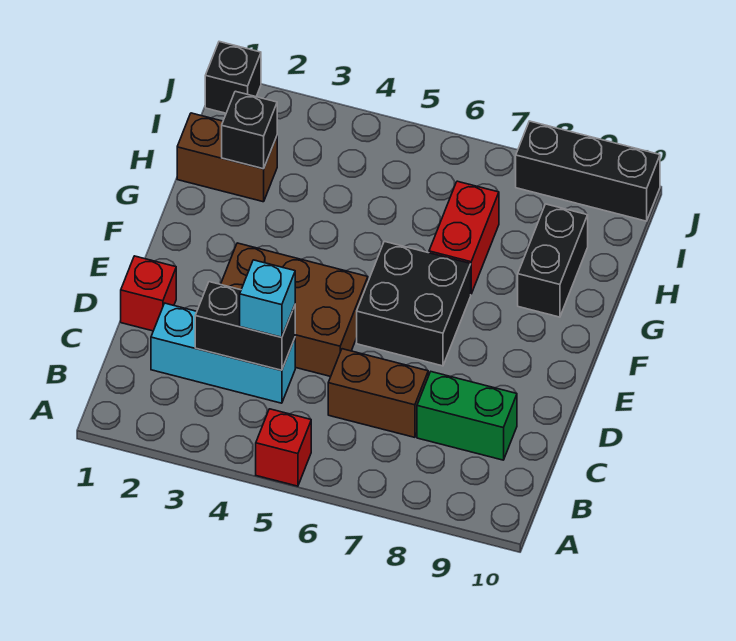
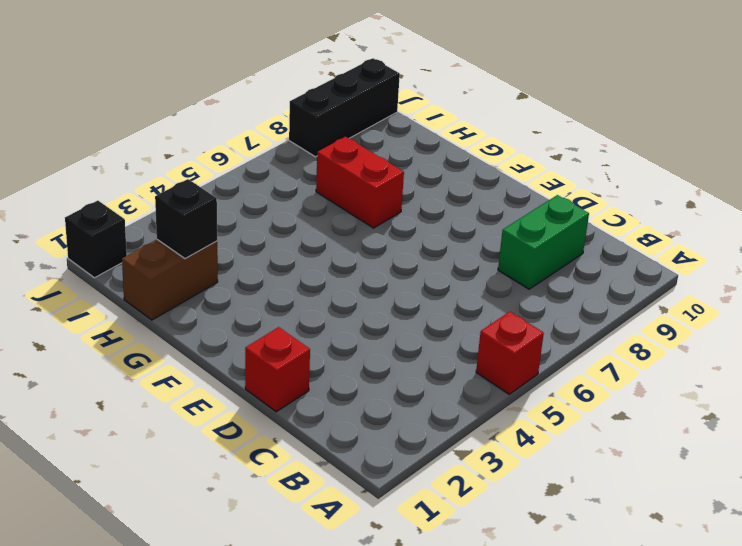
none -> cyan brick C2:C4 level 1
none -> brown brick C6:C7 level 1
none -> brown brick D3:E5 level 1

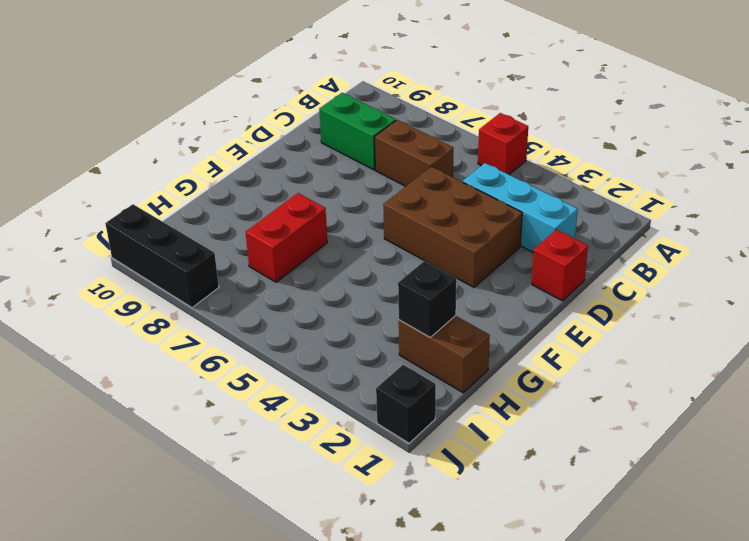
none -> black brick E6:F7 level 1
none -> black brick G9:H9 level 1
none -> black brick C3:C4 level 2

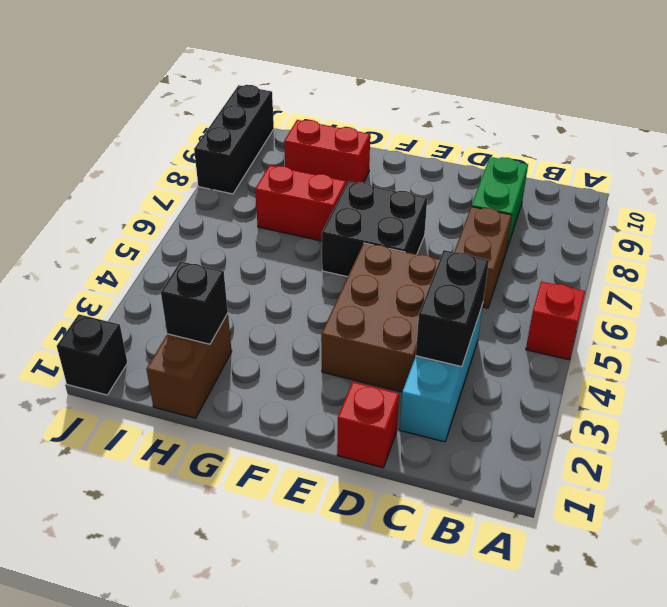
red brick G9:H9 level 1 -> black brick G9:H9 level 1
none -> cyan brick C4 level 3

